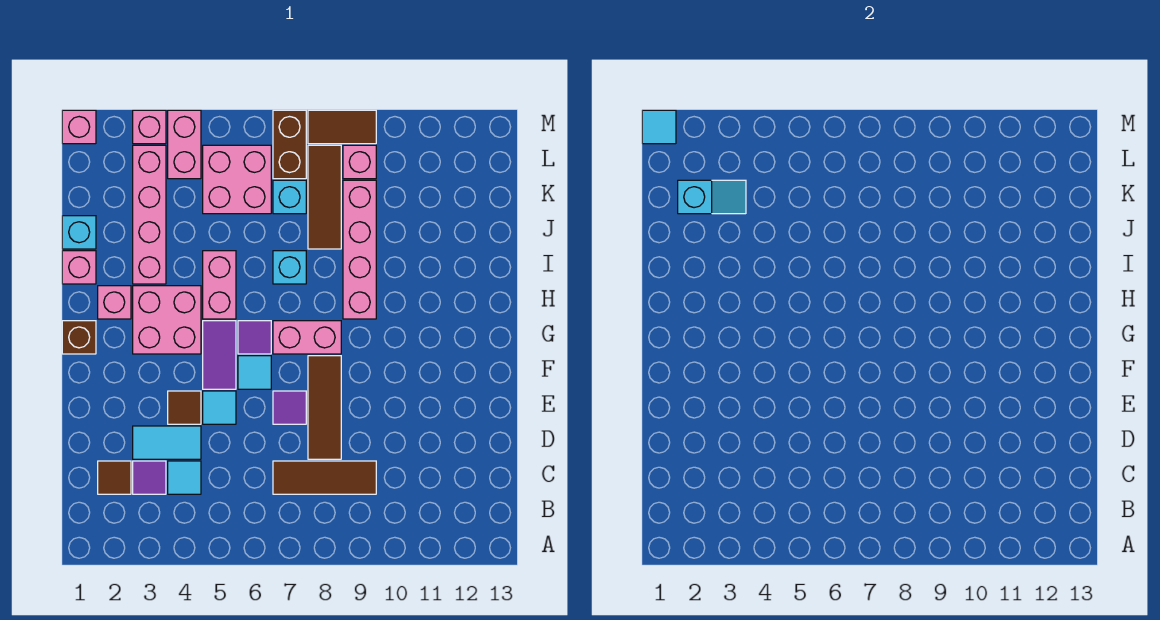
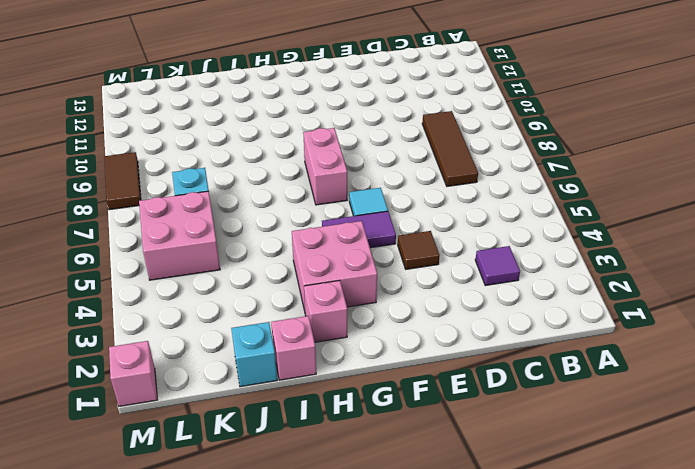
none -> brown tile C2 level 1
none -> cyan tile C4 level 1
none -> cyan tile D3:D4 level 1
none -> brown tile D8:F8 level 1

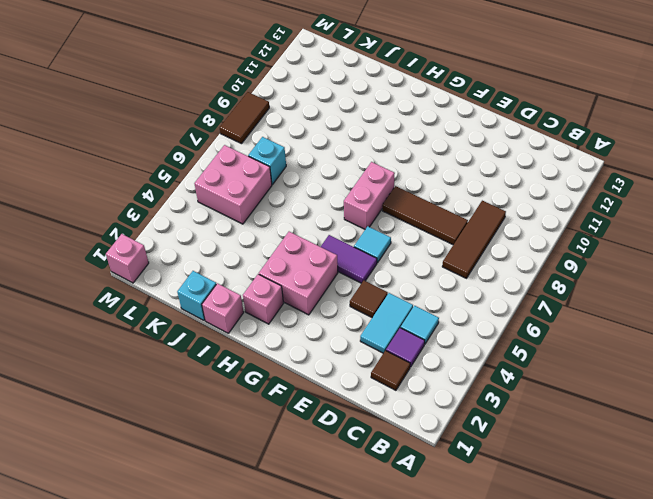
none -> cyan tile E5 level 1
none -> purple tile E7 level 1
none -> brown brick G1 level 1
none -> purple tile G6 level 1

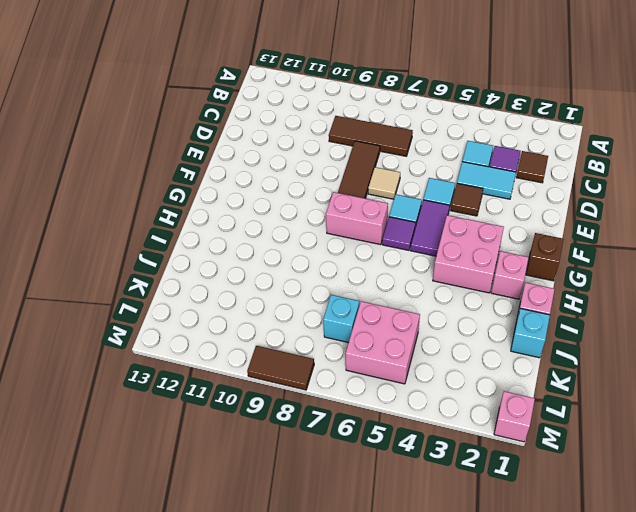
tan tile E7 level 1 -> purple tile E7 level 1
none -> pink brick H5:I5 level 1
none -> pink brick H9:K9 level 1
none -> pink brick I3:L3 level 1
none -> cyan brick I7 level 1

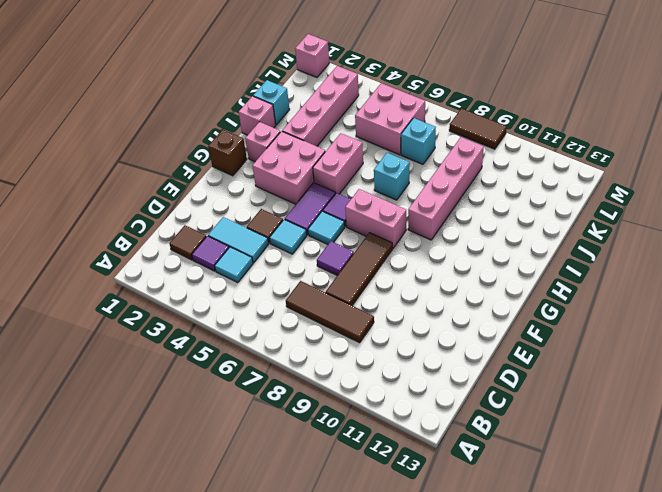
none -> brown tile J8:L8 level 1
none -> pink brick L4:M4 level 1
none -> brown brick L7:M7 level 1
none -> pink brick L9 level 1

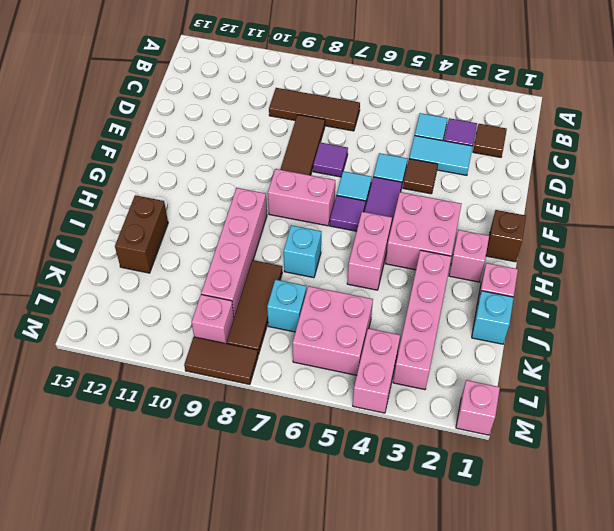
brown brick I12:J12 level 1 -> brown brick L7:M7 level 1
none -> pink brick M3 level 1
none -> cyan slope K2:K3 level 2 top 2
none -> cyan tile M1 level 2

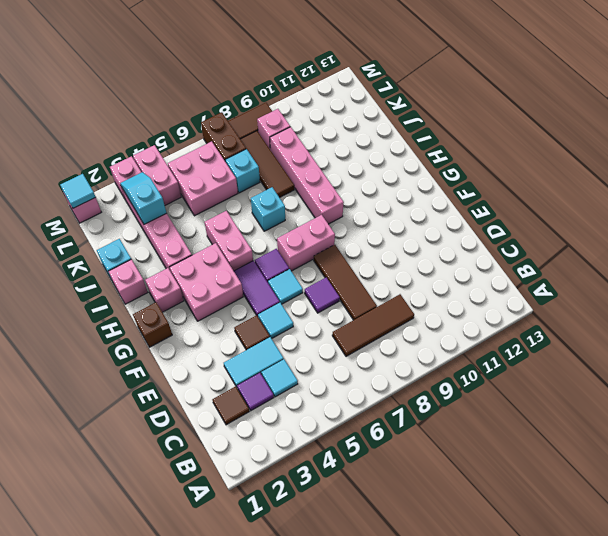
cyan slope K3:L3 level 2 top K -> cyan slope K2:K3 level 2 top 2

